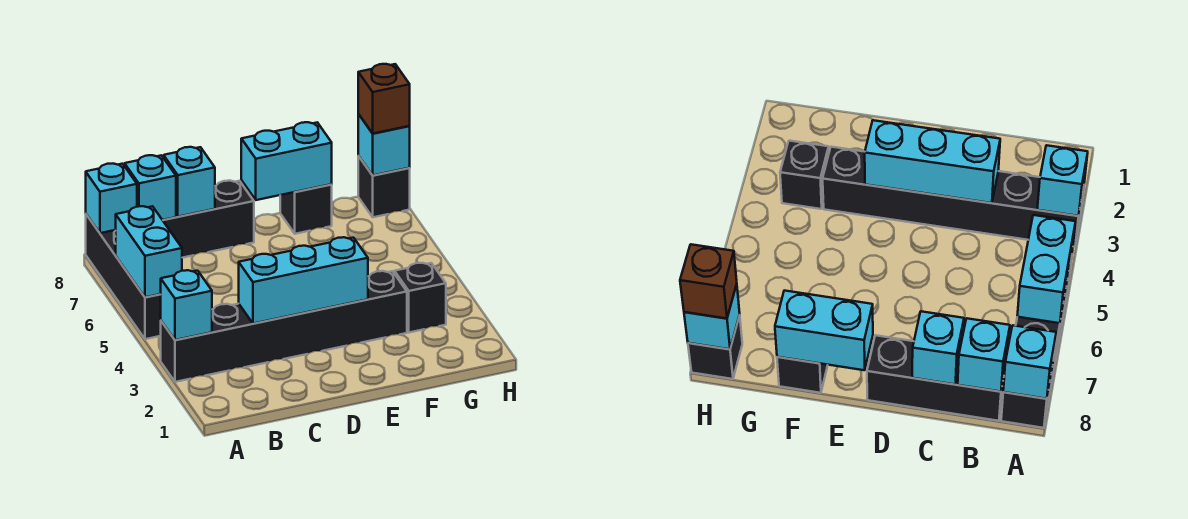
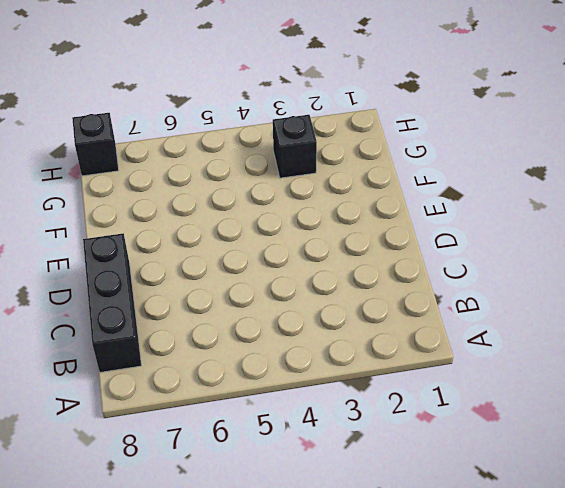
none -> black brick A3:F3 level 1
none -> black brick A5:A8 level 1
none -> black brick F8 level 1

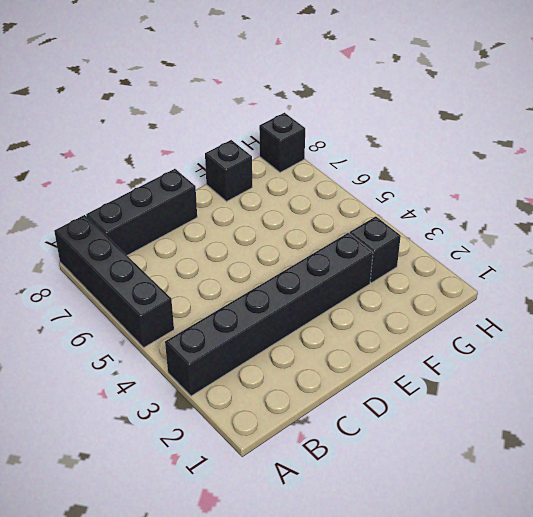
none -> cyan brick A3 level 2
none -> cyan brick A5:A6 level 2
none -> cyan brick A8 level 2

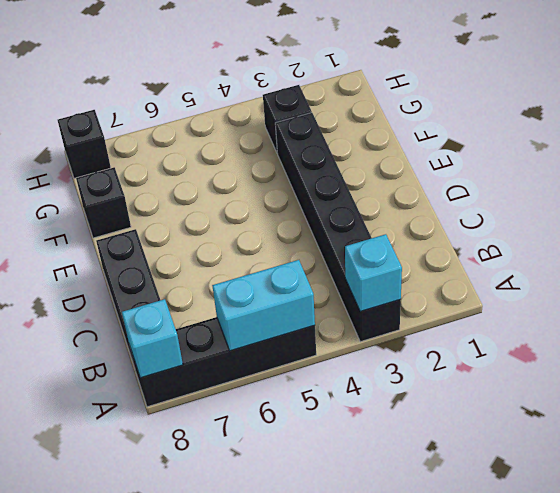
none -> cyan brick B8 level 2
none -> cyan brick C3:E3 level 2
none -> cyan brick C8 level 2

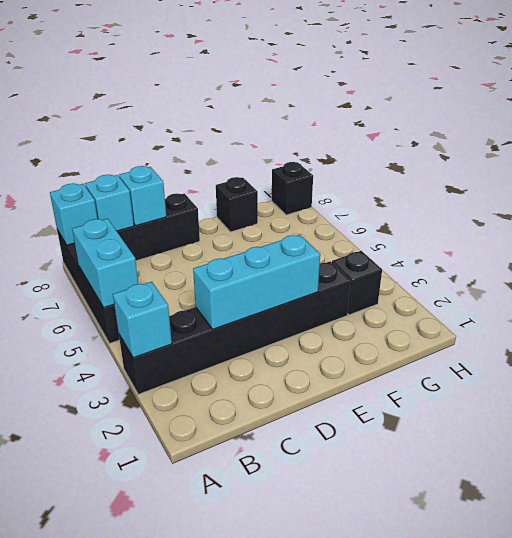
none -> cyan brick E8:F8 level 2
none -> cyan brick H8 level 2
none -> brown brick H8 level 3

